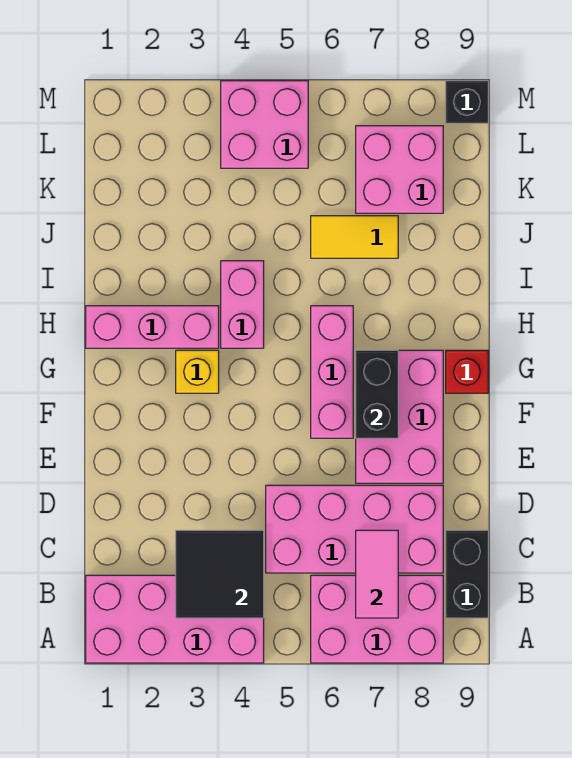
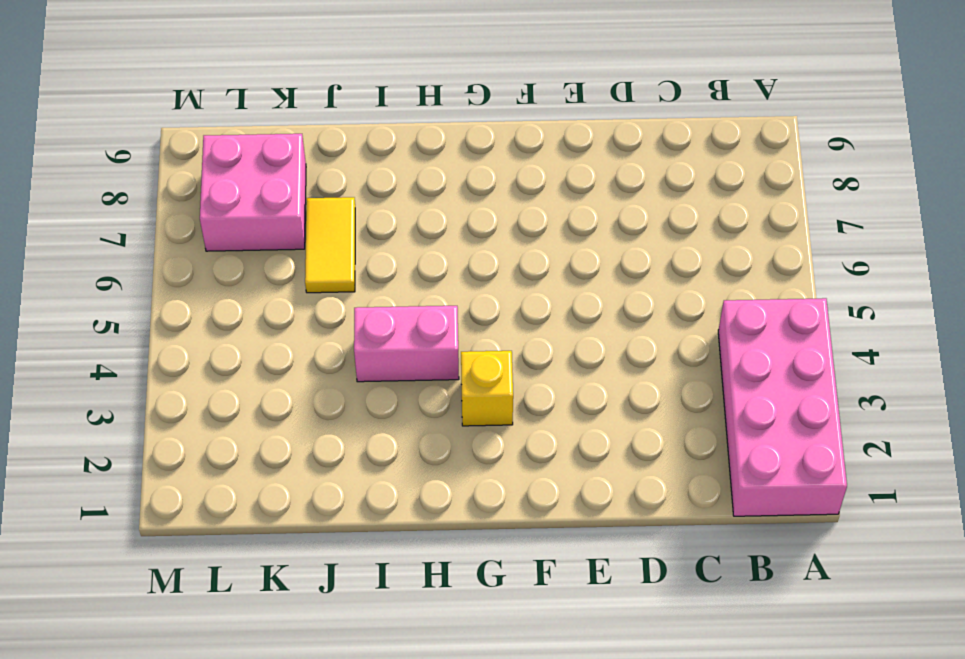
none -> pink brick A6:B8 level 1
none -> black brick B9:C9 level 1
none -> pink brick C5:D8 level 1

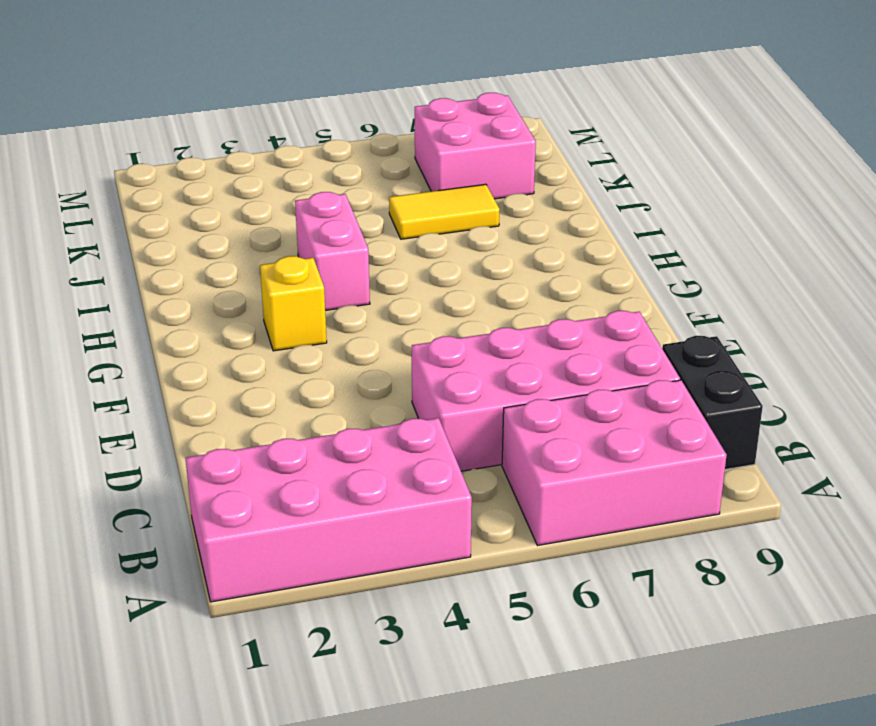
none -> pink brick E7:G8 level 1
none -> pink brick F6:H6 level 1
none -> red brick G9 level 1

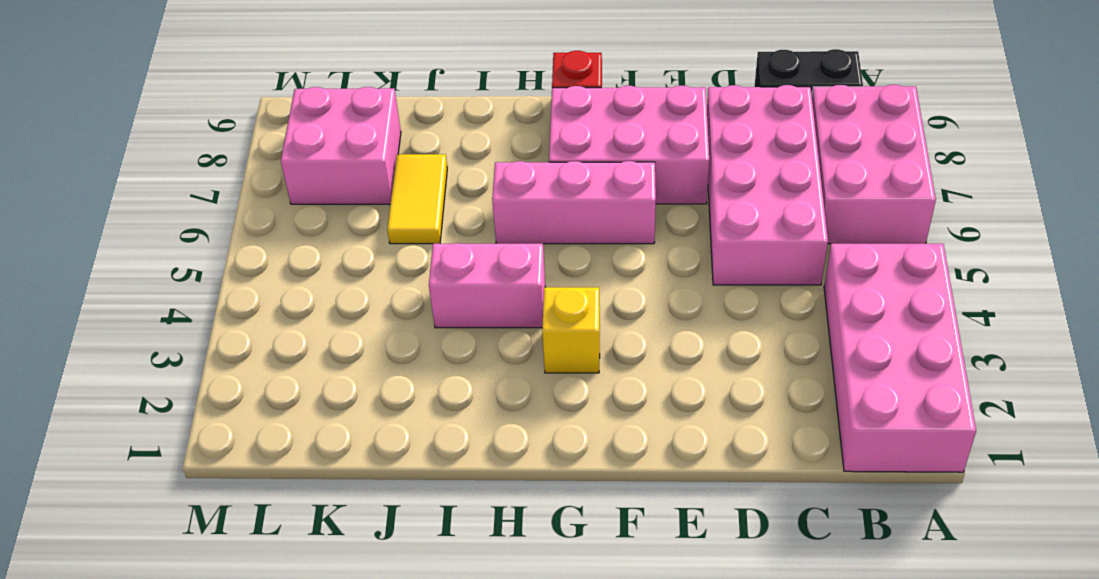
none -> pink brick H1:H3 level 1
none -> pink brick L4:M5 level 1
none -> black brick M9 level 1

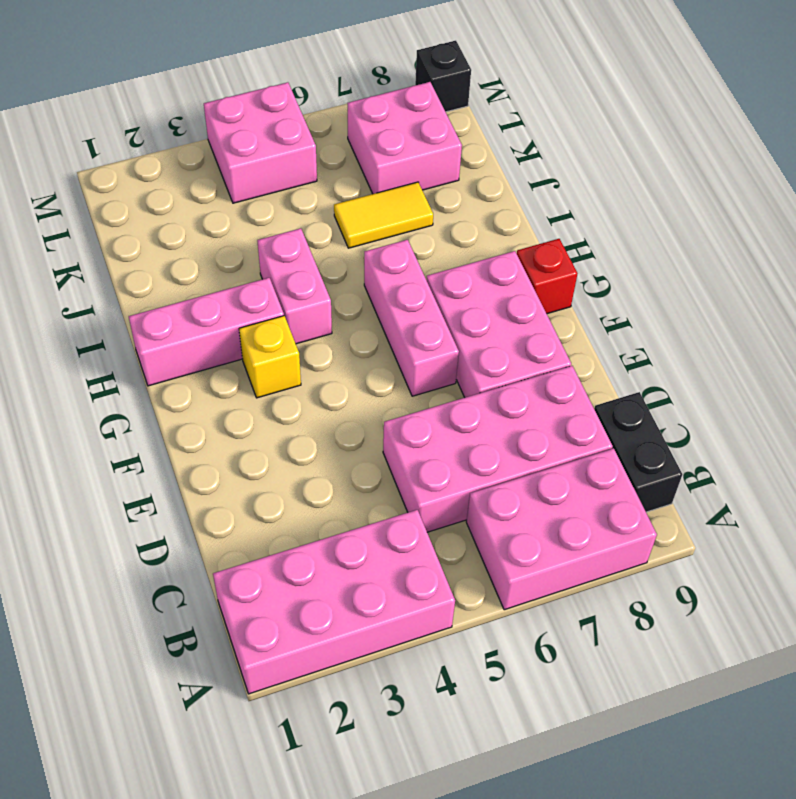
none -> black tile B3:C4 level 2
none -> pink tile B7:C7 level 2
none -> black brick F7:G7 level 2

